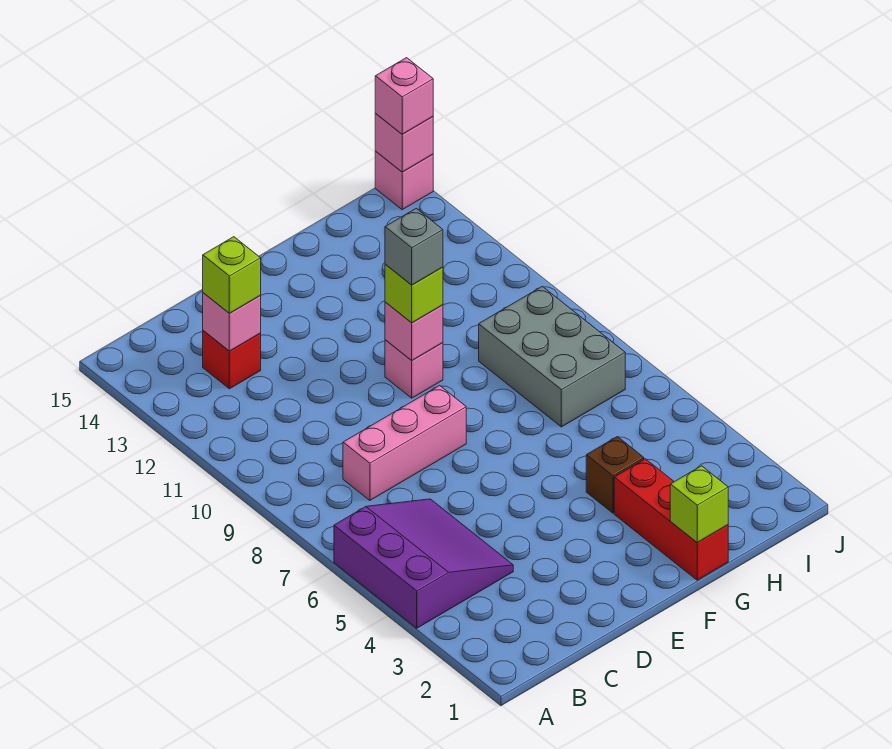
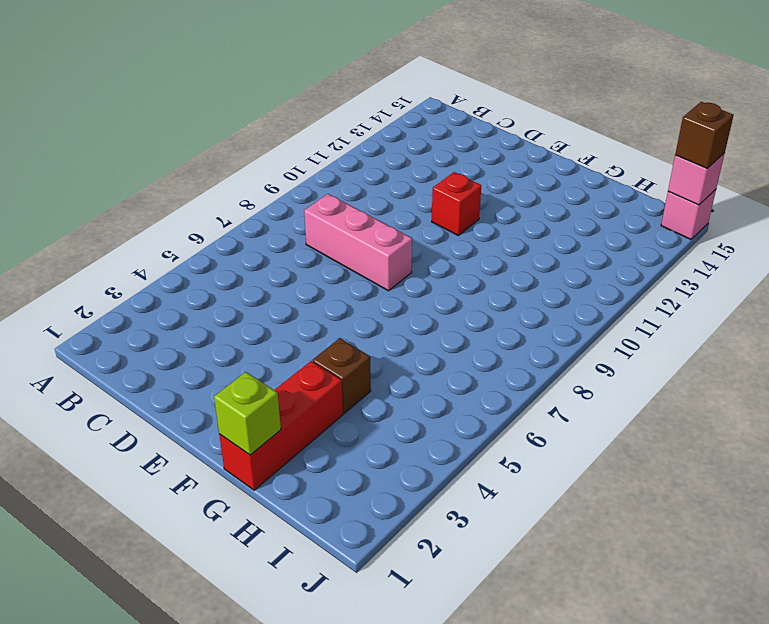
red brick E11 level 1 -> red brick C13 level 1
brown brick J15 level 3 -> pink brick J15 level 3
none -> purple slope A4:C6 level 1 top A
none -> pink brick F10 level 1
none -> grey brick H7:I9 level 1

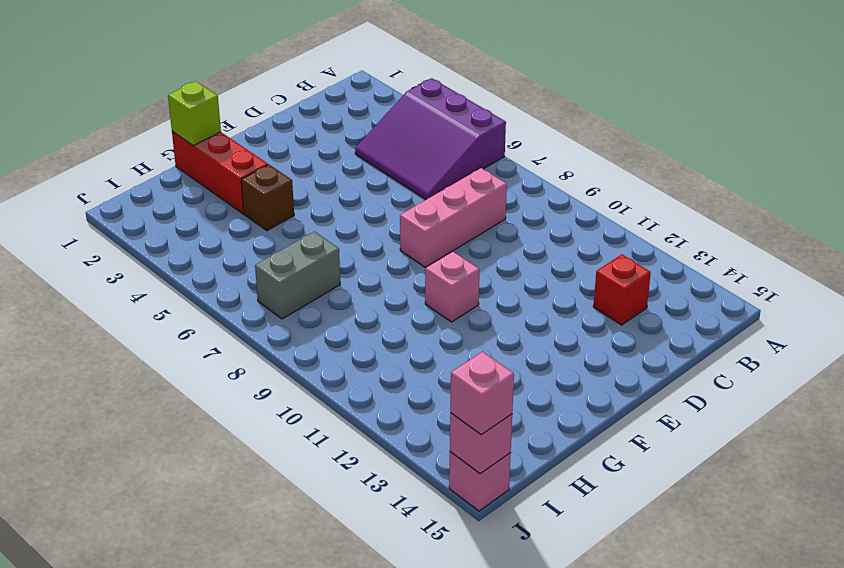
grey brick H7:I7 level 1 -> grey brick H7:I9 level 1
none -> pink brick C13 level 2
none -> pink brick F10 level 2
none -> lime brick C13 level 3

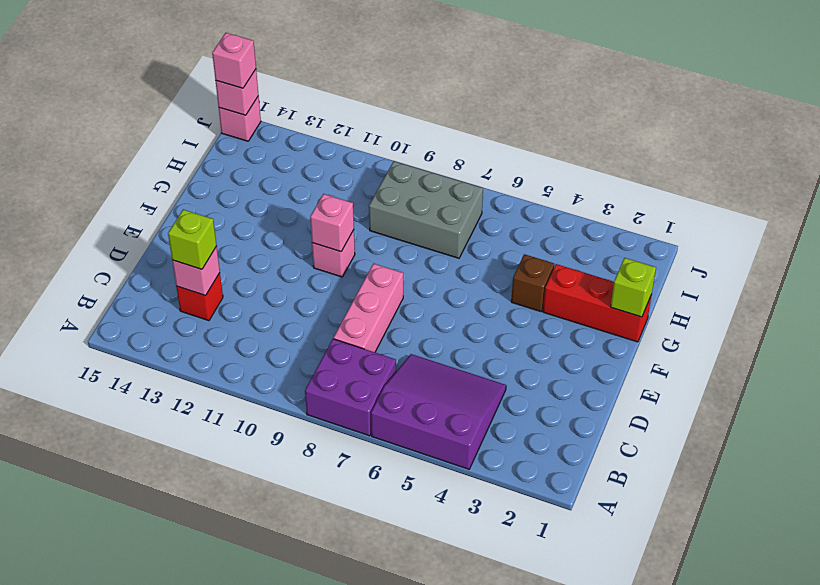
purple brick A7:B8 level 1 -> none
none -> lime brick F10 level 3
none -> grey brick F10 level 4

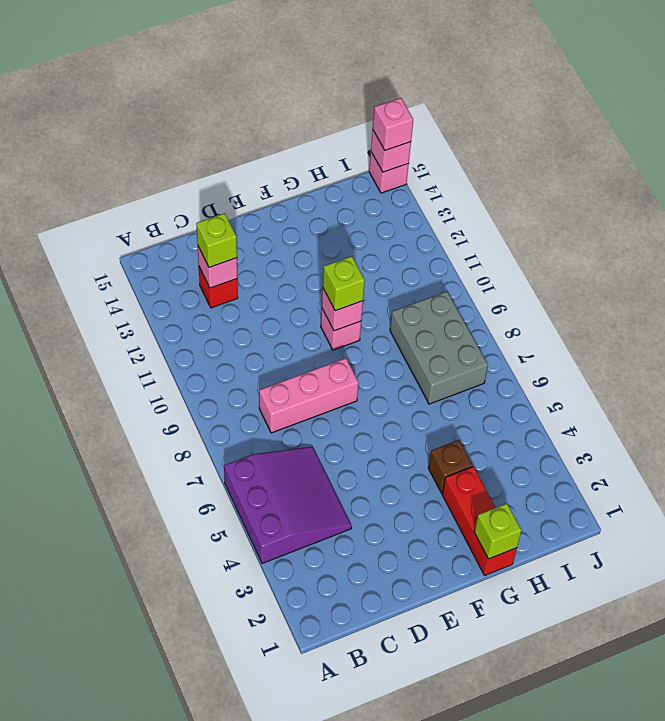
none -> grey brick F10 level 4

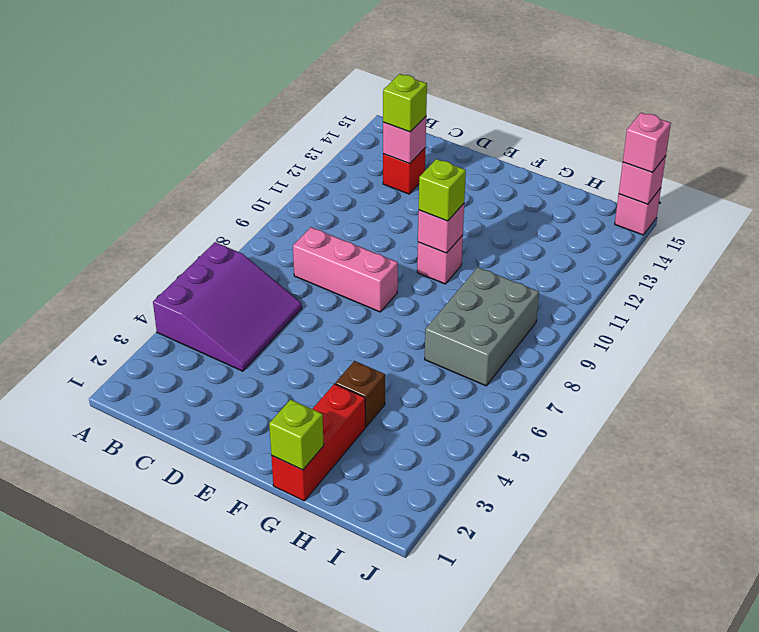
none -> grey brick F10 level 4

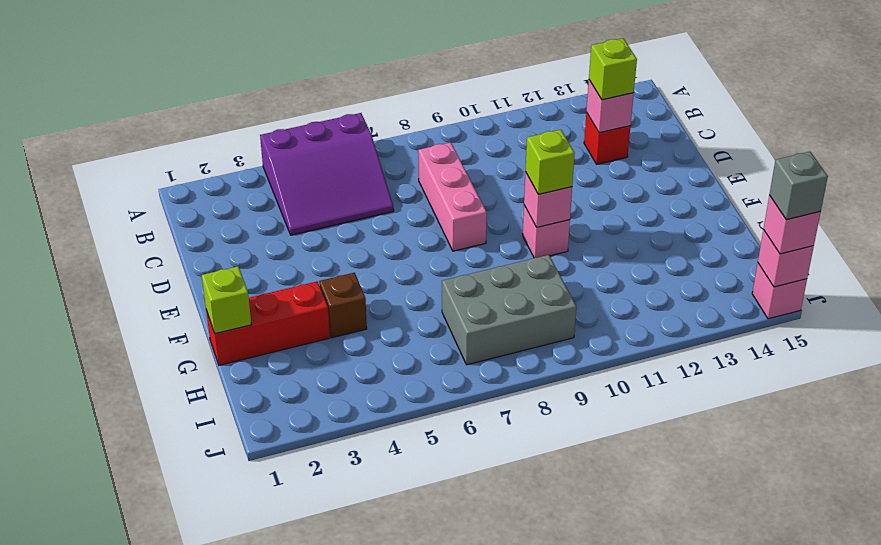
grey brick J15 level 4 -> grey brick F10 level 4

